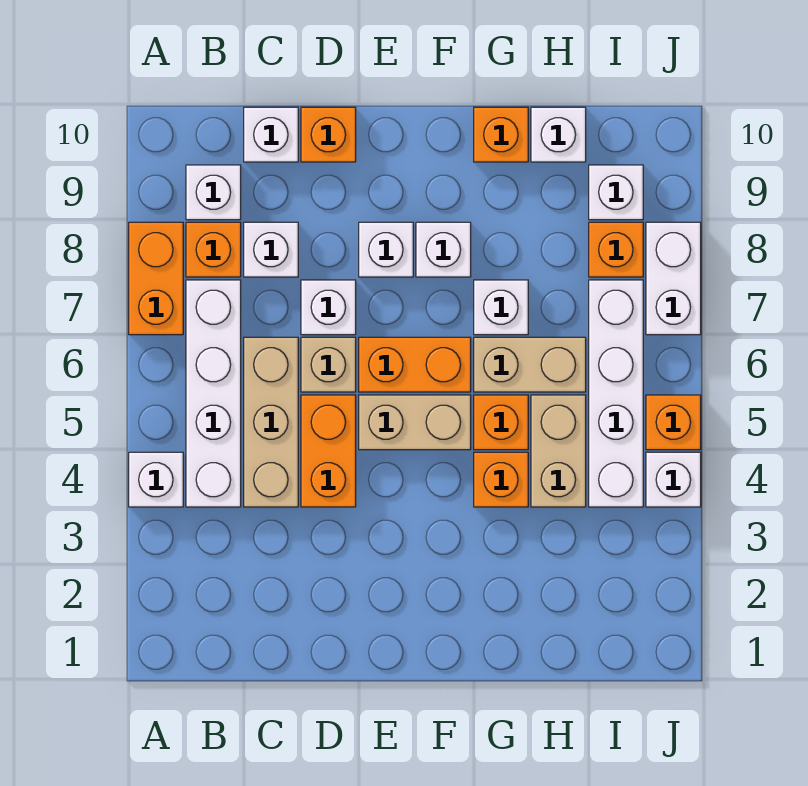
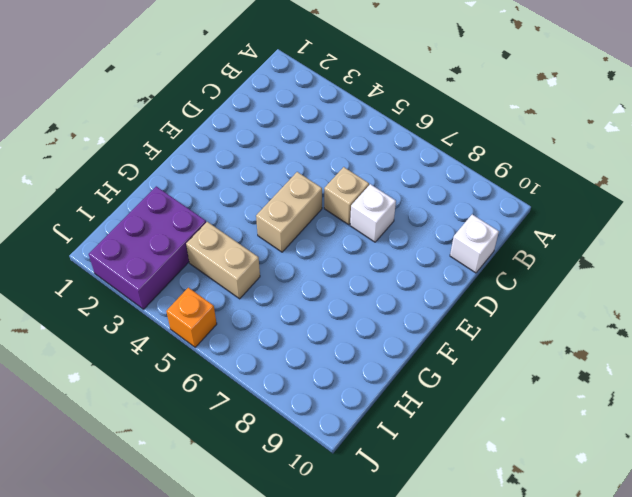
purple brick H2:J3 level 1 -> none
none -> white brick A4 level 1
none -> orange brick A7:A8 level 1
none -> white brick B4:B7 level 1

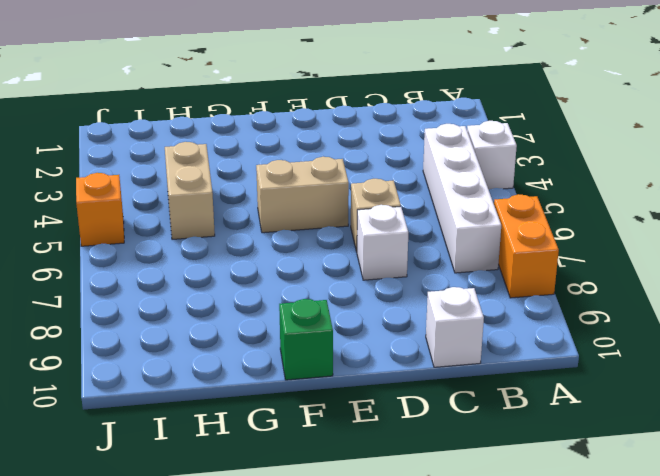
green brick F10 level 1 -> none
none -> orange brick B8 level 1
none -> white brick B9 level 1
none -> tan brick C4:C6 level 1

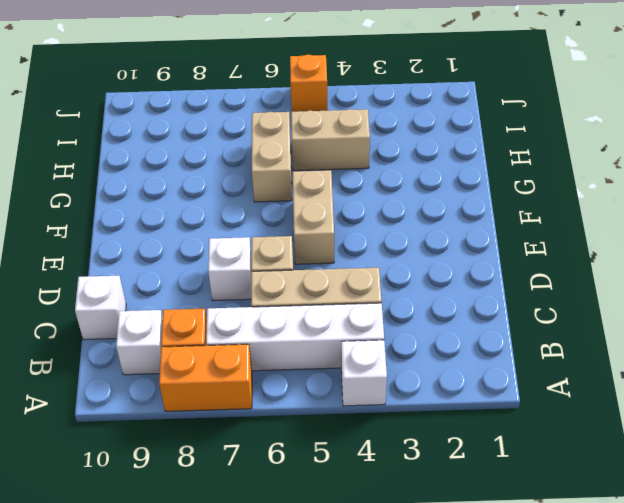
none -> white brick C8 level 1
none -> orange brick D4:D5 level 1
none -> orange brick D10 level 1

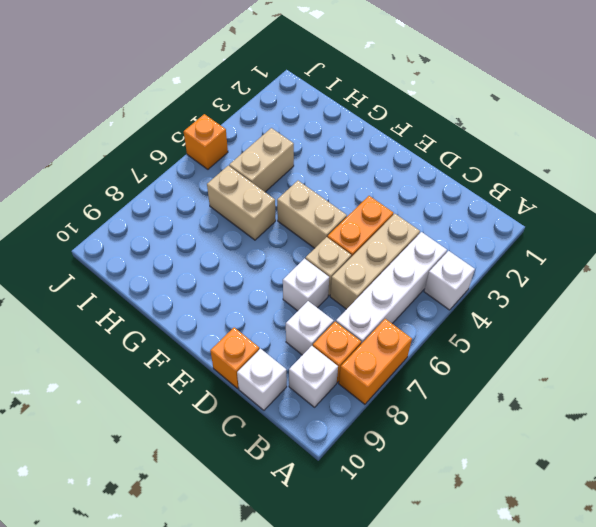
none -> orange brick E6:F6 level 1
none -> white brick E8 level 1
none -> white brick F8 level 1

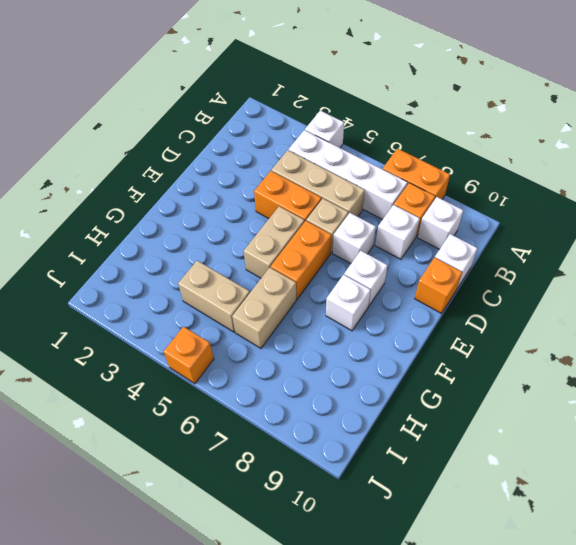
none -> orange brick G4 level 1
none -> orange brick G5 level 1
none -> white brick G7 level 1

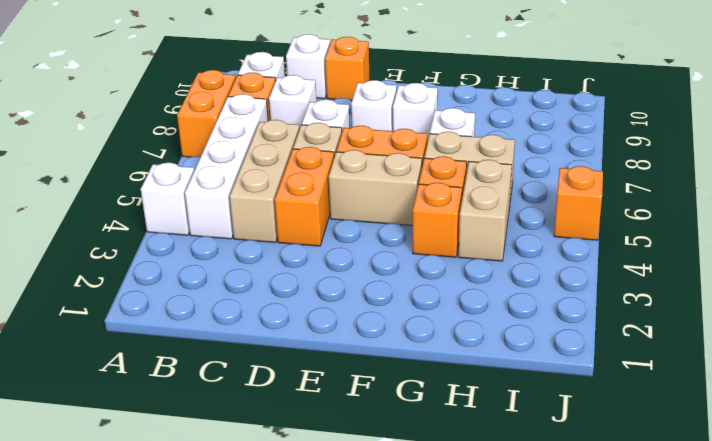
none -> orange brick G10 level 1
none -> white brick H10 level 1
none -> white brick I4:I7 level 1

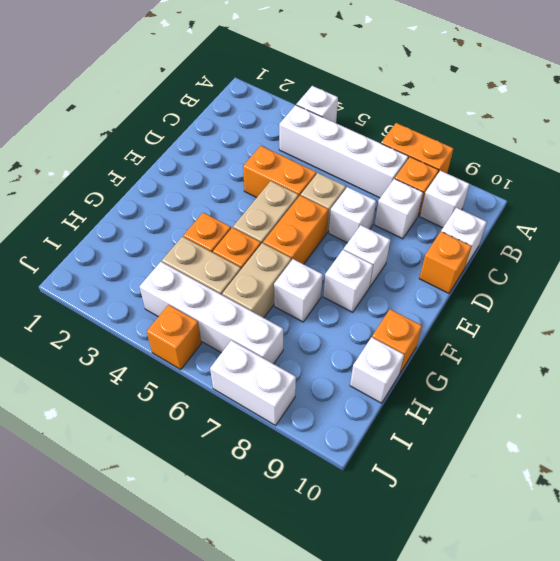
none -> tan brick C4:C6 level 1
none -> orange brick I8 level 1
none -> white brick I9 level 1

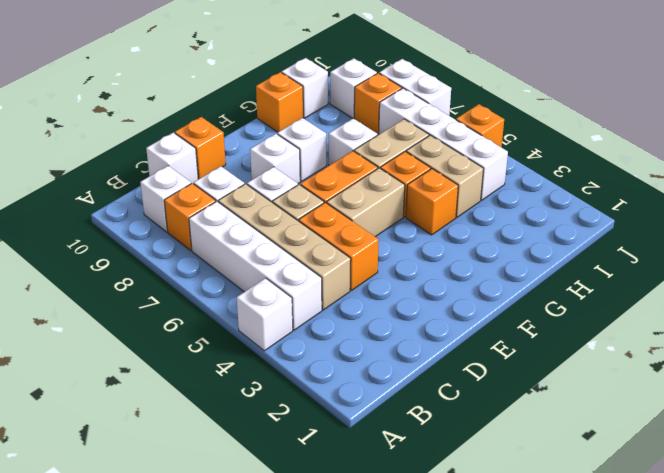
tan brick C4:C7 level 1 -> tan brick C4:C6 level 1
none -> orange brick A7:A8 level 1
none -> white brick J4 level 1

